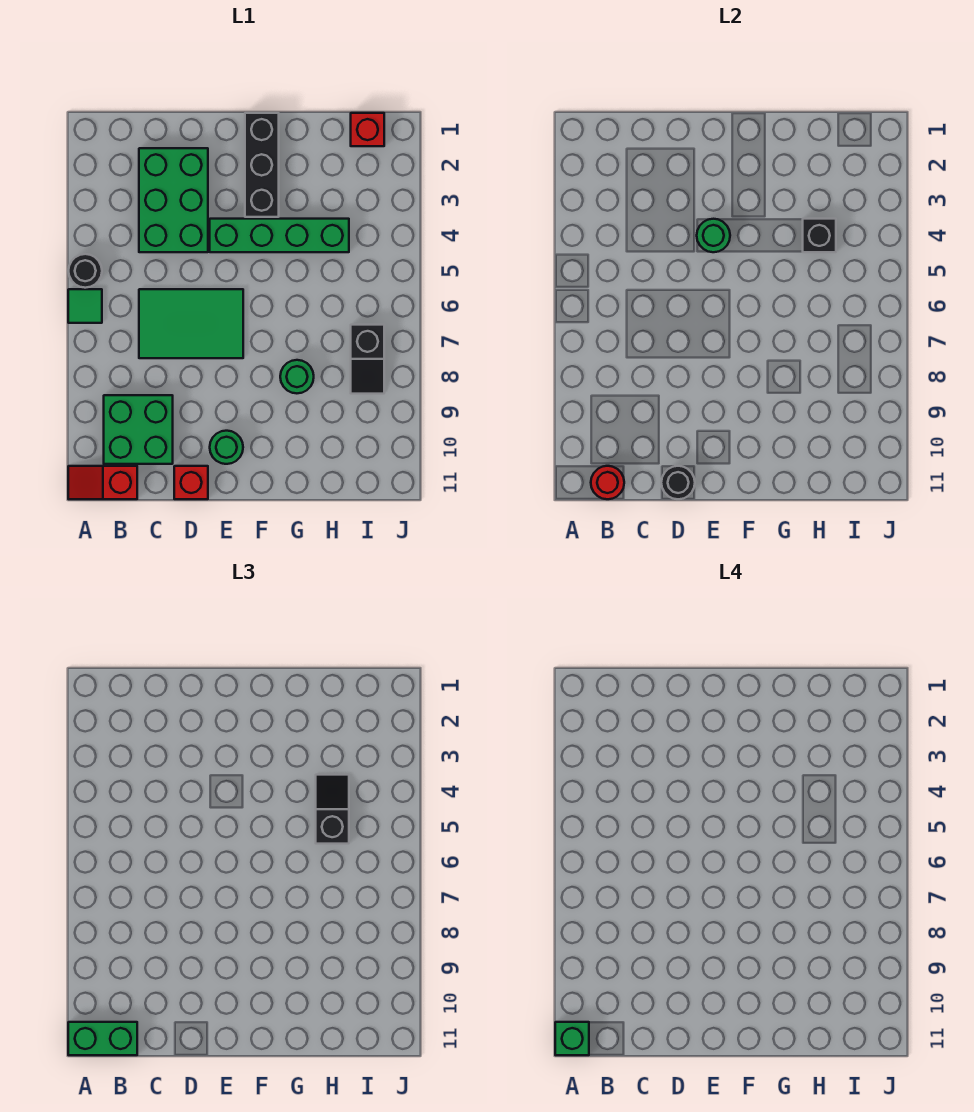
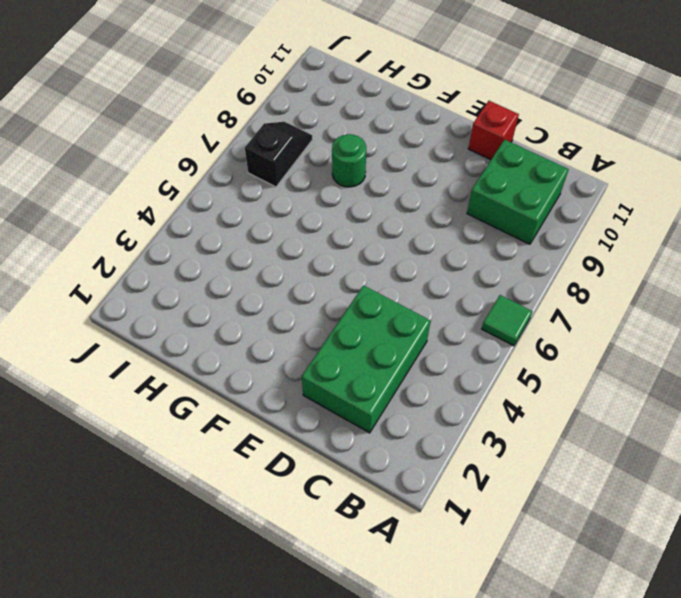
none -> black round brick A5 level 1
none -> red slope A11:B11 level 1 top B
none -> green tile C6:E7 level 1

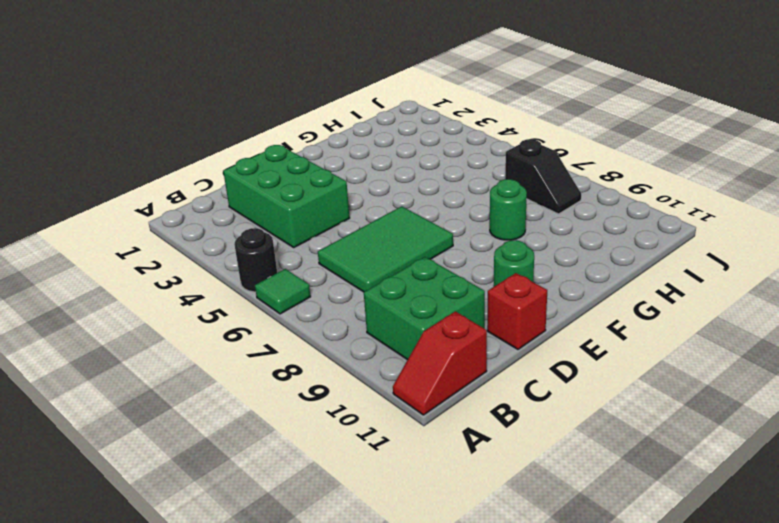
none -> green brick E4:H4 level 1
none -> black brick F1:F3 level 1
none -> red brick I1 level 1

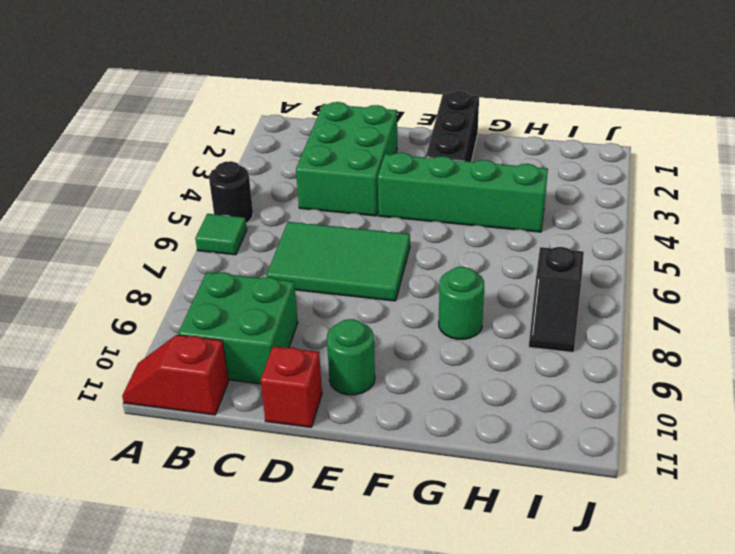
none -> red brick I1 level 1
none -> red round brick B11 level 2
none -> black round brick D11 level 2

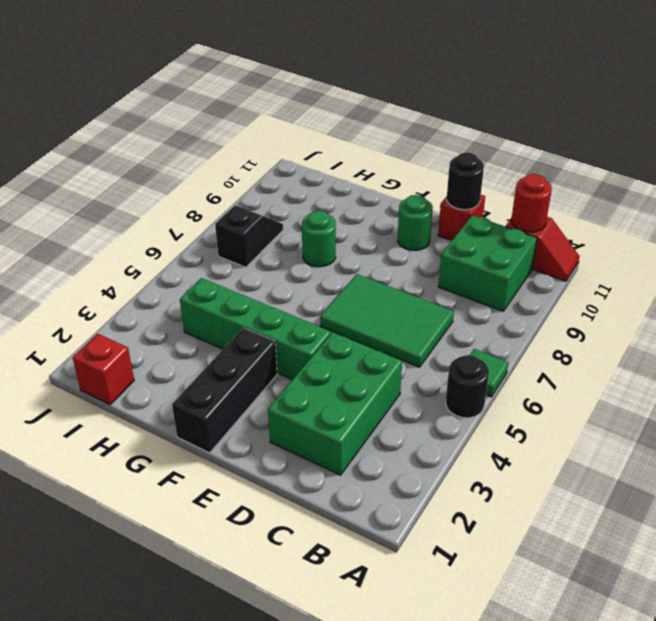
none -> green round brick E4 level 2
none -> black brick H4 level 2
none -> green brick A11:B11 level 3

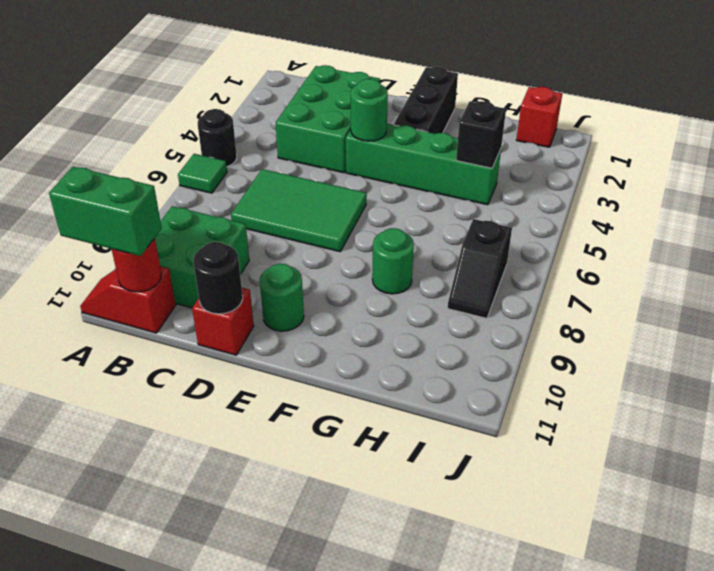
none -> black slope H4:H5 level 3 top 5
none -> green brick A11 level 4

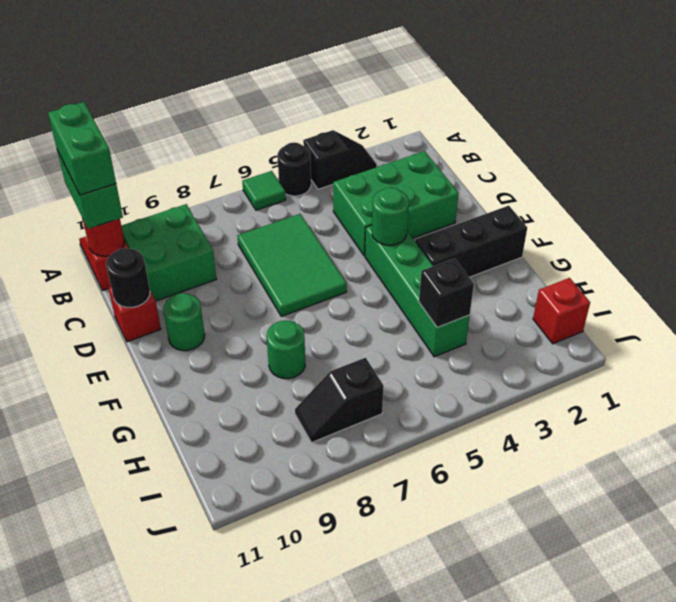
black slope A3:A4 level 1 top 4 -> black slope H4:H5 level 3 top 5
green brick A11:B11 level 4 -> green brick A11 level 4

